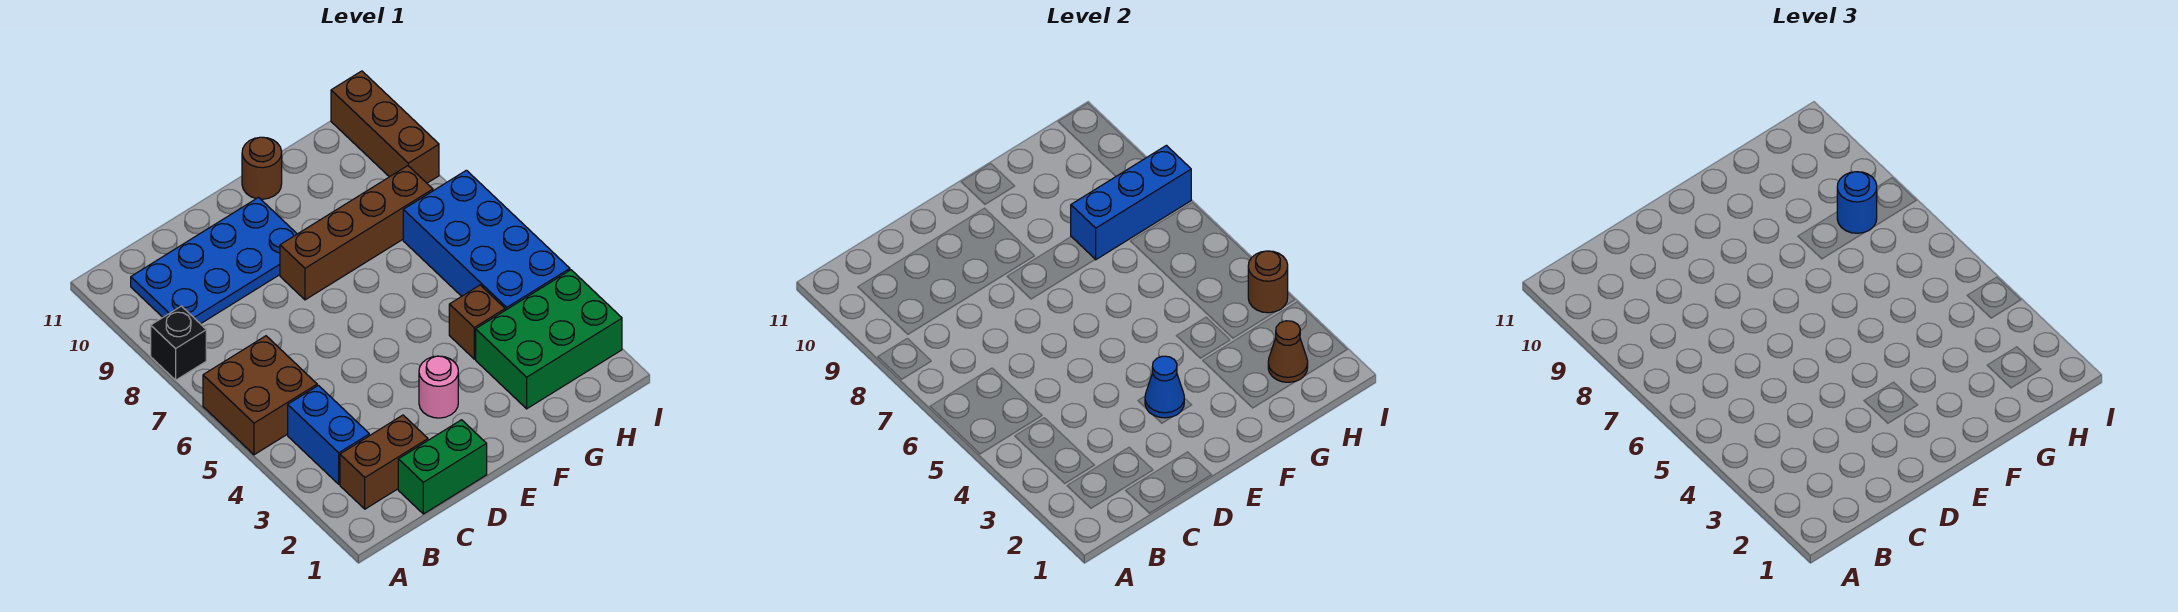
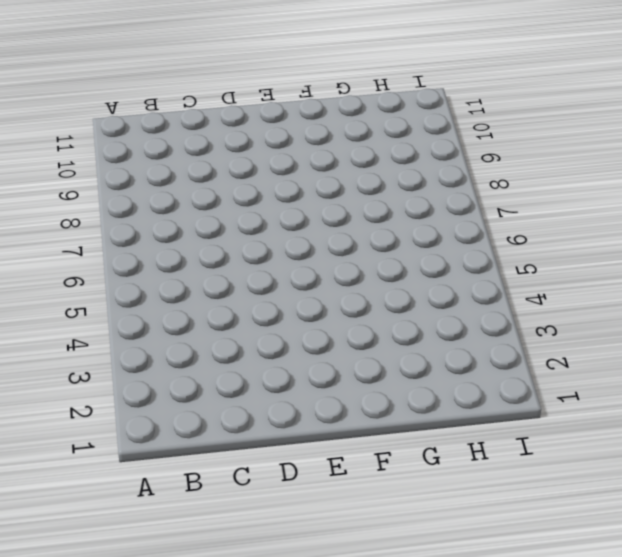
none -> brown brick A5:B6 level 1
none -> black brick A8 level 1
none -> brown brick B2:C2 level 1

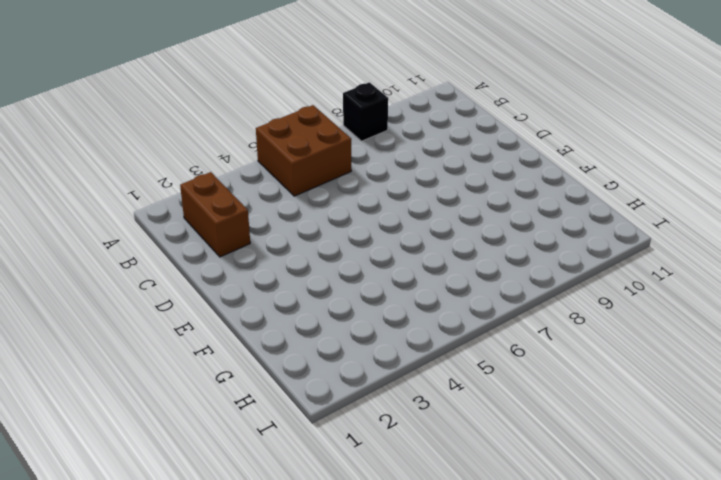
none -> blue brick B3:B4 level 1
none -> blue plate B9:E10 level 1
none -> green brick C1:D1 level 1

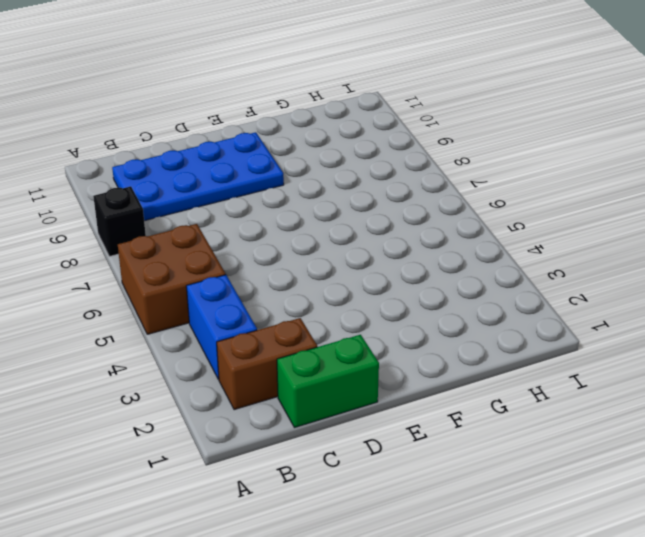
none -> pink round brick E3 level 1
none -> brown brick E8:H8 level 1
none -> brown round brick F11 level 1

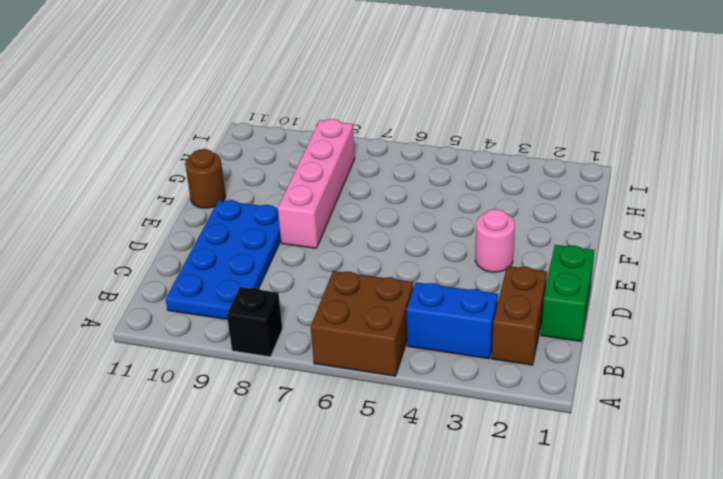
pink brick E8:H8 level 1 -> brown brick E8:H8 level 1
none -> green brick G2:I3 level 1
none -> brown brick G4 level 1
none -> blue brick H4:I7 level 1

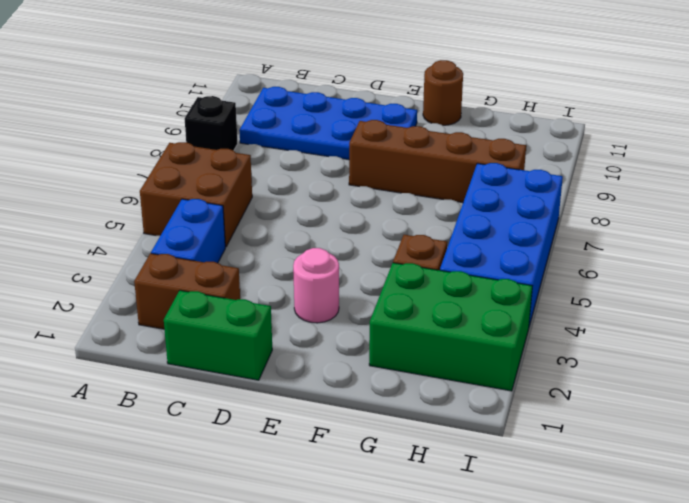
none -> brown brick I9:I11 level 1
none -> blue cone E3 level 2
none -> blue brick G8:I8 level 2

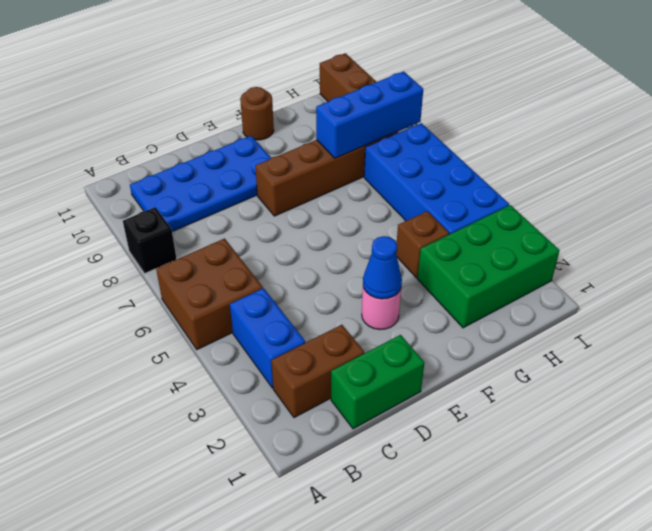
none -> brown cone H2 level 2
none -> brown round brick I4 level 2
none -> blue round brick H8 level 3

